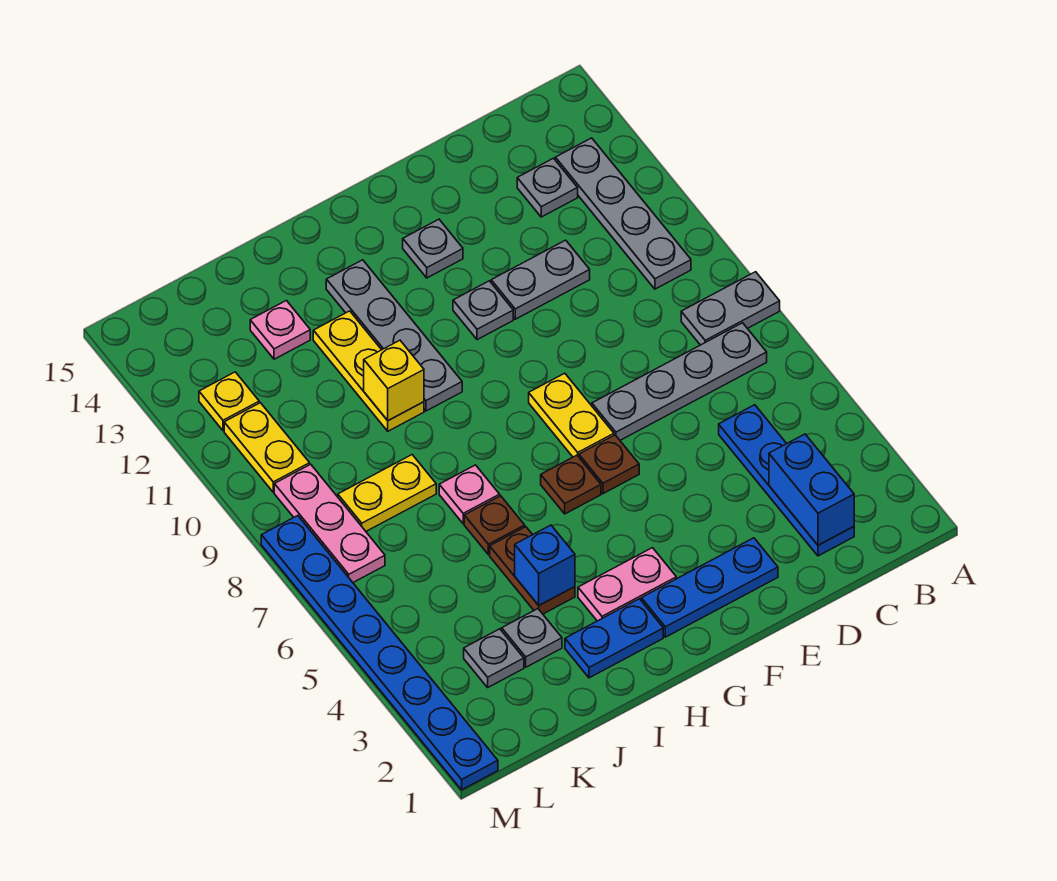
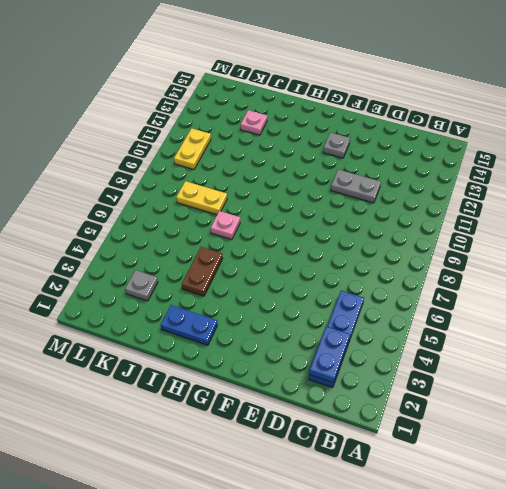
blue plate C2:C3 level 2 -> blue brick C2:C3 level 2
none -> grey plate A8:B8 level 1
none -> grey plate B7:E7 level 1
none -> grey plate B10:B13 level 1
none -> grey plate C13 level 1

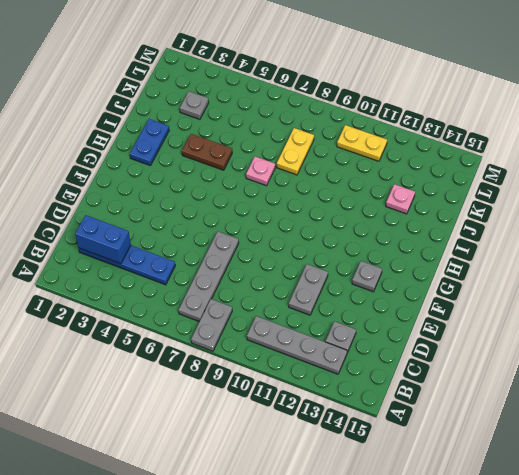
none -> blue plate E2:G2 level 1
none -> brown plate F6 level 1
none -> yellow plate F7:F8 level 1
none -> grey plate F11 level 1

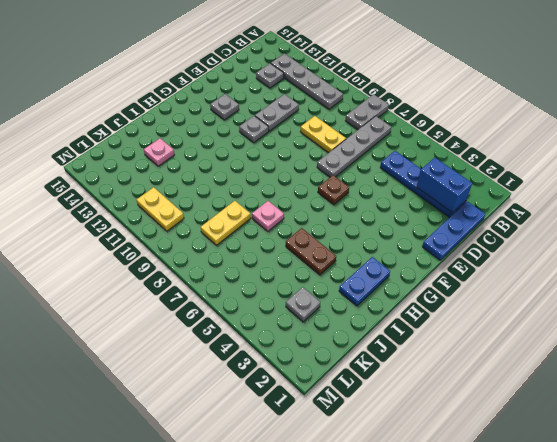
blue plate C1:E1 level 1 -> blue plate E2:G2 level 1
yellow plate D8:D9 level 1 -> yellow plate F7:F8 level 1
none -> pink plate G3:H3 level 1
none -> brown plate G6 level 1
none -> grey plate H10:H13 level 1
none -> brown plate I6 level 1

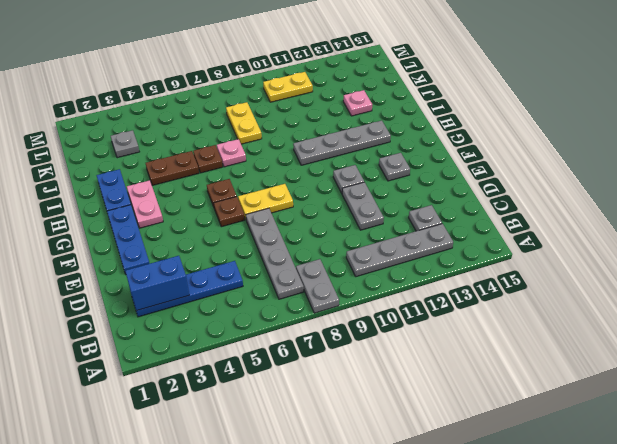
none -> yellow plate I10:I12 level 1
none -> grey plate J3 level 1
none -> pink plate L7:L9 level 1
none -> yellow plate L12 level 1

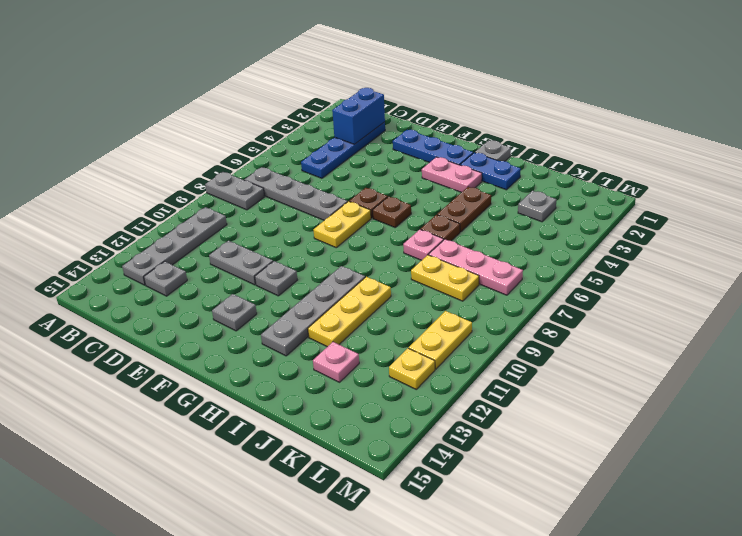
grey plate H1 level 1 -> grey plate J3 level 1
pink plate J7:L7 level 1 -> pink plate L7:L9 level 1
none -> blue plate M1:M8 level 1
none -> blue brick I4 level 2
none -> yellow brick I10 level 2

